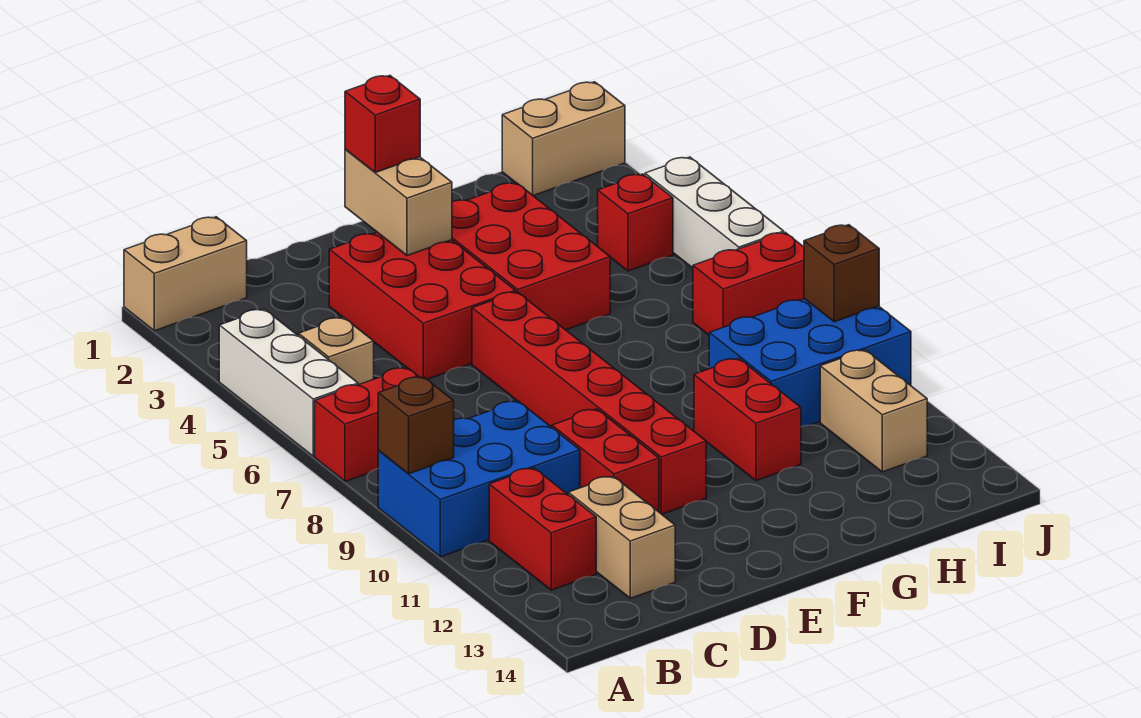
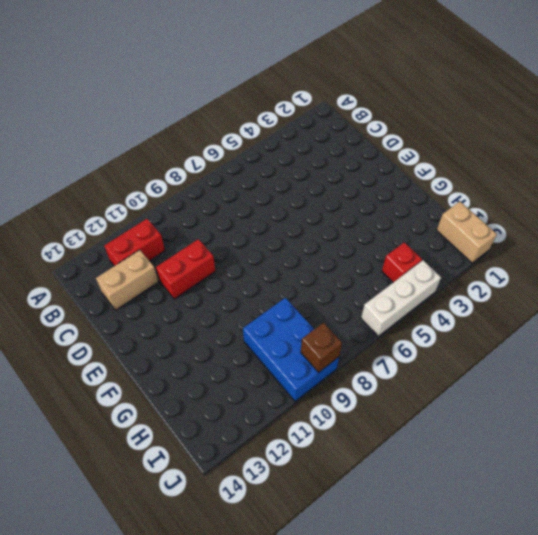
none -> tan brick A1:B1 level 1
none -> white brick A4:A6 level 1
none -> red brick A7:B7 level 1

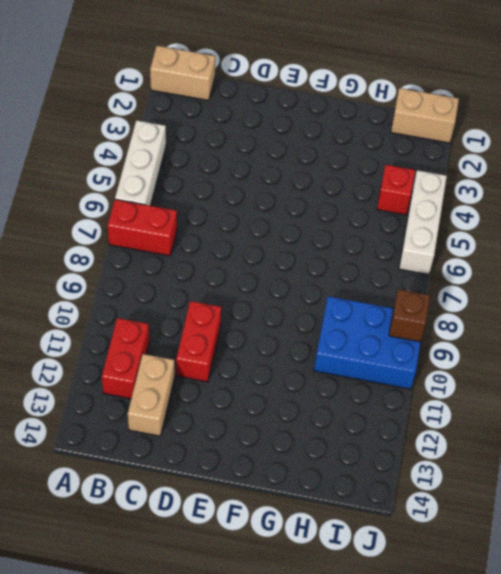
none -> blue brick A9:C10 level 1
none -> tan brick B5 level 1
none -> red brick D3:E5 level 1

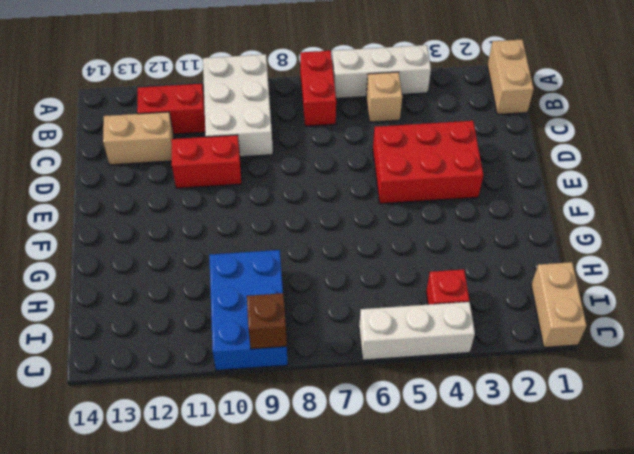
white brick A9:C10 level 1 -> blue brick A9:C10 level 1
none -> red brick E6:E11 level 1
none -> red brick F3:G5 level 1
none -> red brick G10:G11 level 1

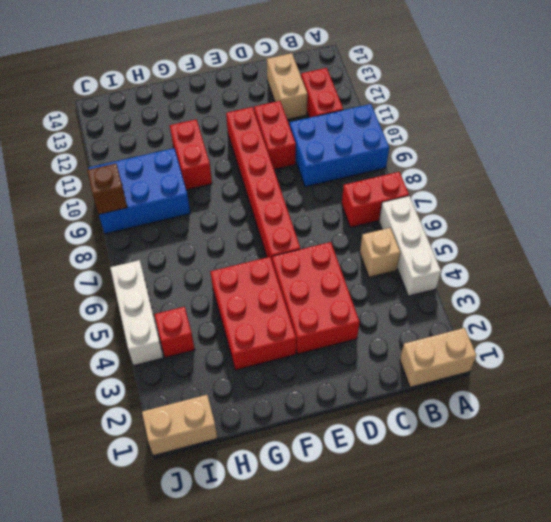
none -> red brick I7:J7 level 1
none -> tan brick I11:I12 level 1
none -> brown brick A9 level 2

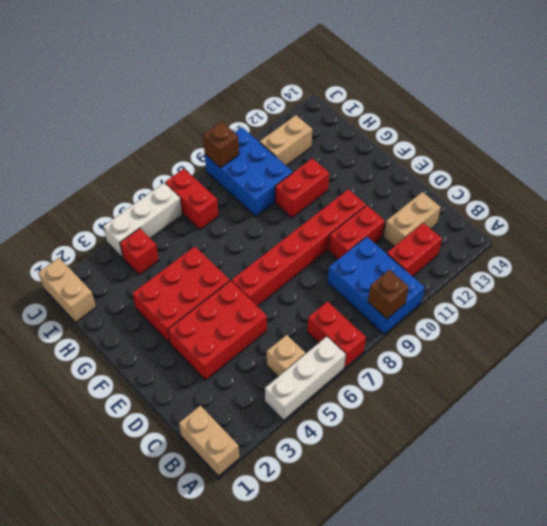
none -> tan brick E2:E3 level 2
none -> red brick E2 level 3

